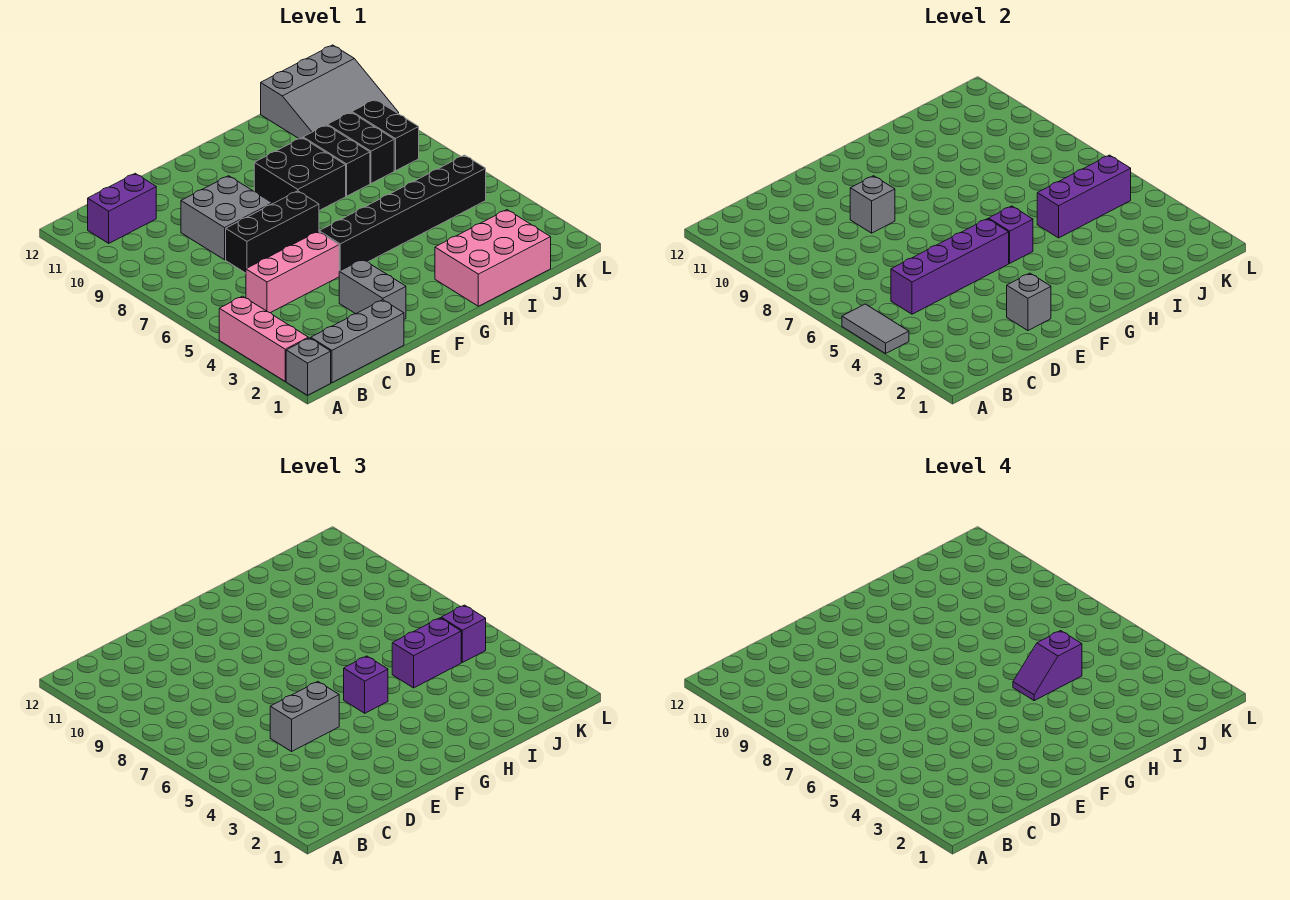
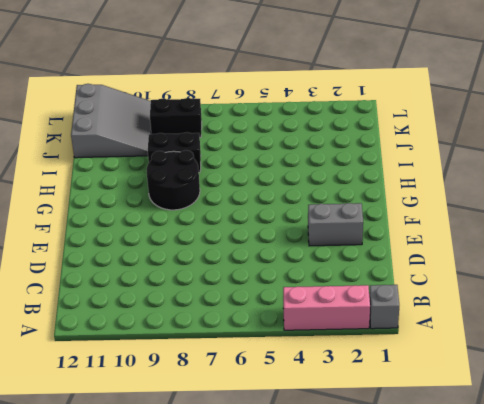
black round brick G8:H9 level 1 -> black brick G8:H9 level 1
none -> grey brick B1:D1 level 1
none -> purple brick B11:C11 level 1
none -> pink brick C5:E5 level 1

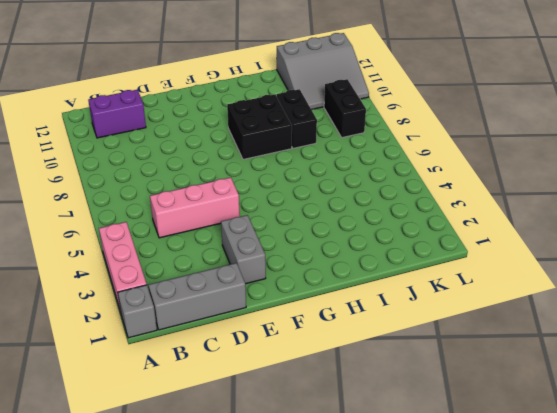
none -> black brick D7:F7 level 1
none -> grey brick D8:E9 level 1
none -> black brick F5:K5 level 1

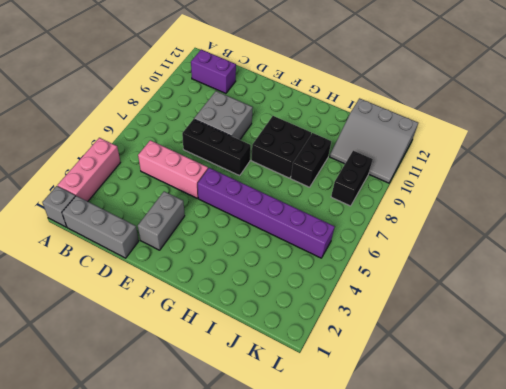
purple brick F5:K5 level 1 -> black brick F5:K5 level 1
none -> pink brick H1:J2 level 1
none -> black brick J8:J9 level 1
none -> grey tile A4:A5 level 2

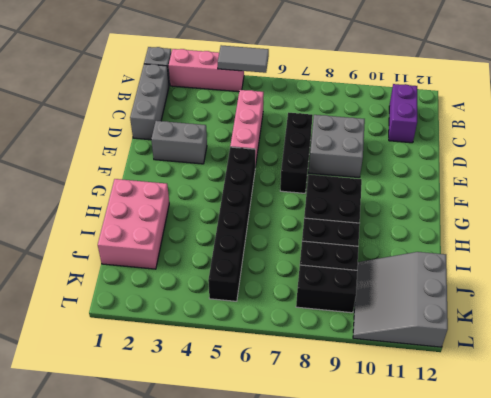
none -> purple brick C5:F5 level 2
none -> grey brick E2 level 2
none -> grey brick E9 level 2

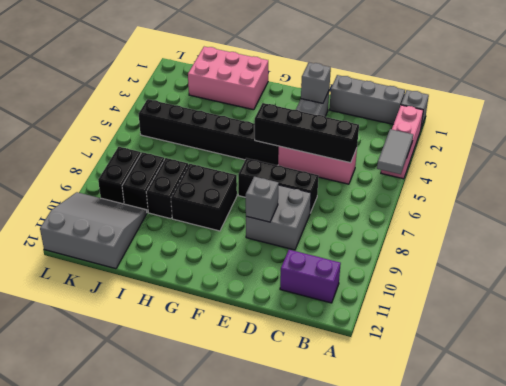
black brick C5:F5 level 2 -> purple brick C5:F5 level 2
none -> purple brick G5 level 2
none -> purple brick I5:K5 level 2
none -> grey brick D5:E5 level 3

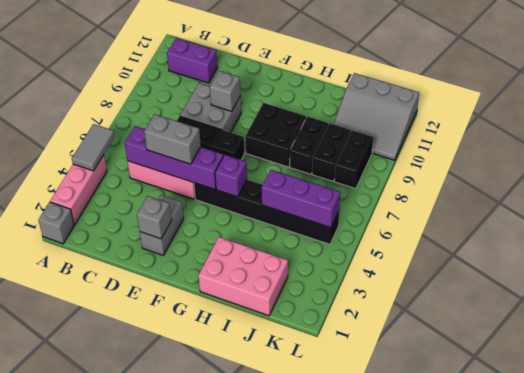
none -> grey brick B1:D1 level 1
none -> purple brick G5 level 3
none -> purple brick I5:J5 level 3

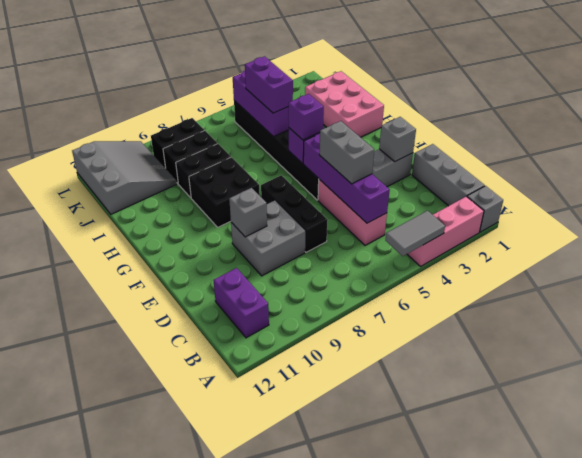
none -> purple brick K5 level 3
none -> purple slope H5:I5 level 4 top I

